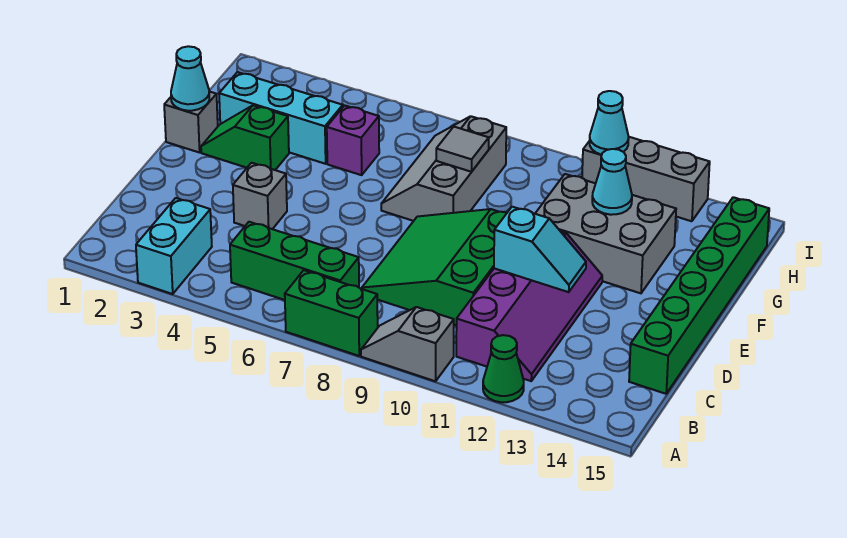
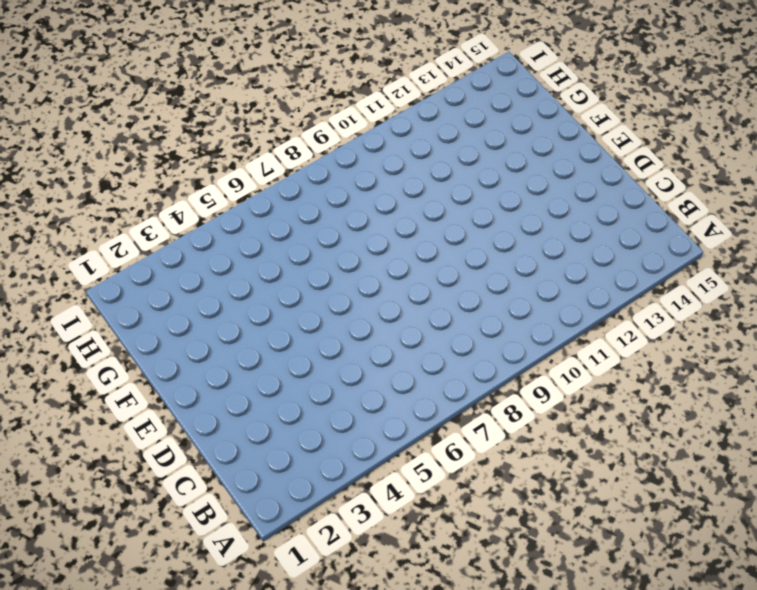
none -> cyan brick A3:B3 level 1
none -> green brick A7:A8 level 1
none -> grey slope A9:A10 level 1 top 10

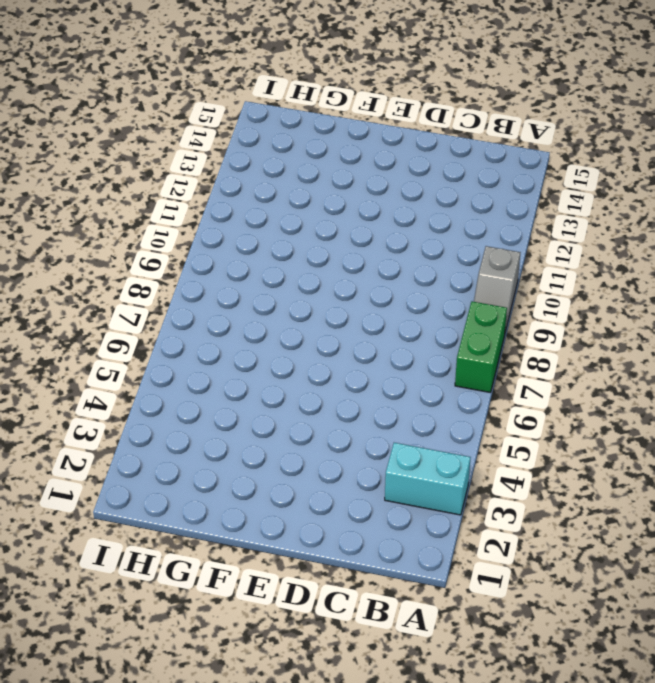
none -> green cone A12 level 1
none -> green brick B5:B7 level 1
none -> purple slope B11:E12 level 1 top 11

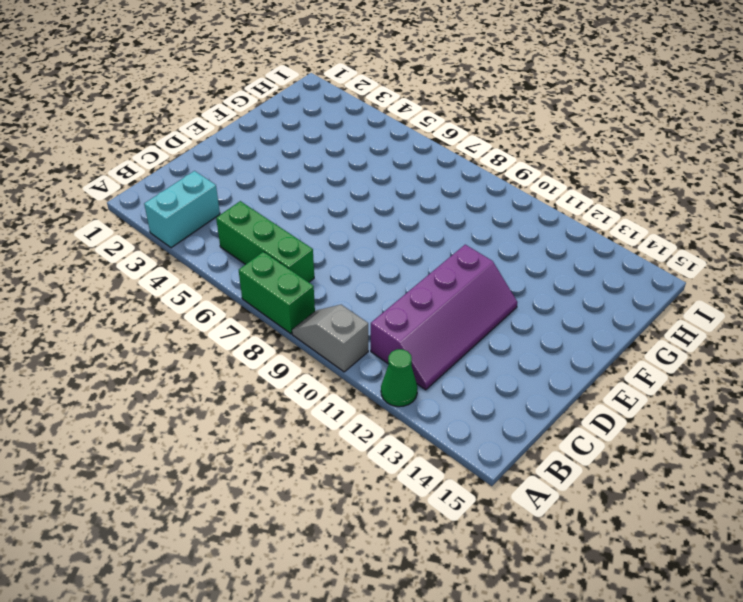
none -> green slope C8:E10 level 1 top 10
none -> green brick C15:H15 level 1
none -> grey brick D4 level 1

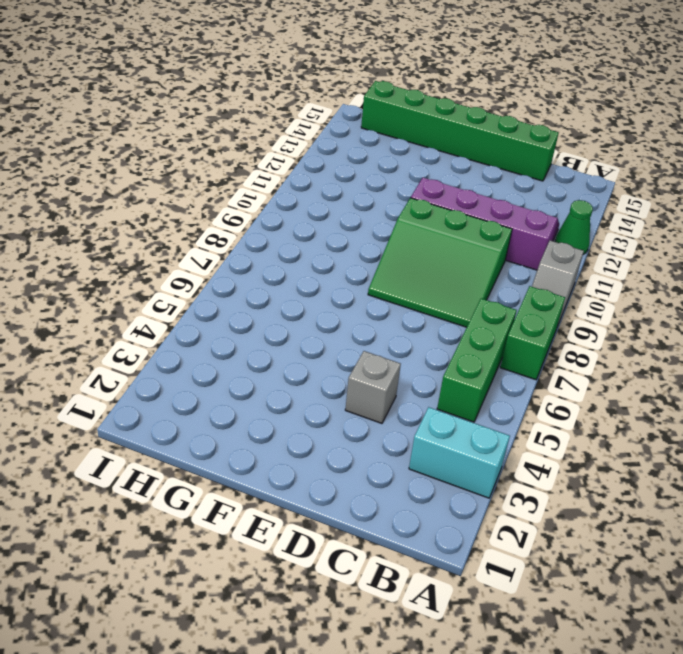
none -> grey brick F1 level 1
none -> green slope F2:F3 level 1 top 3
none -> grey slope F7:H8 level 1 top 8

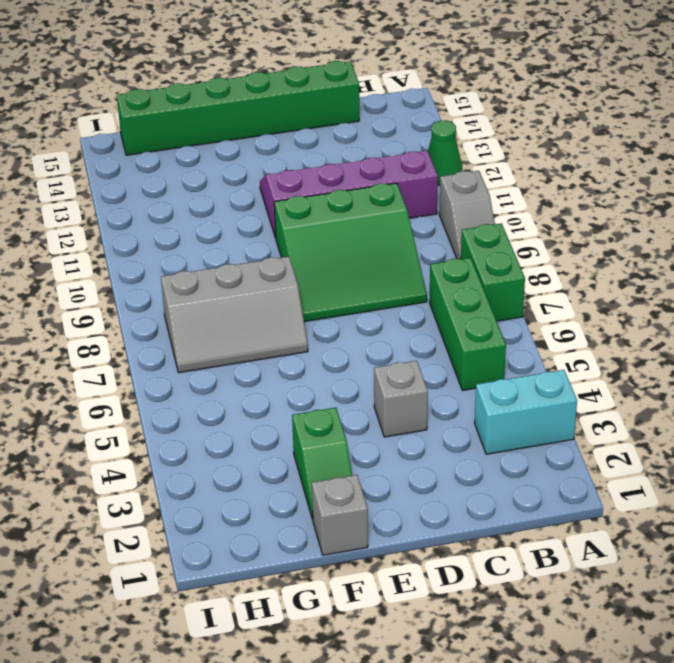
none -> grey brick F11:G13 level 1
none -> cyan brick G2:G4 level 1
none -> purple brick G5 level 1

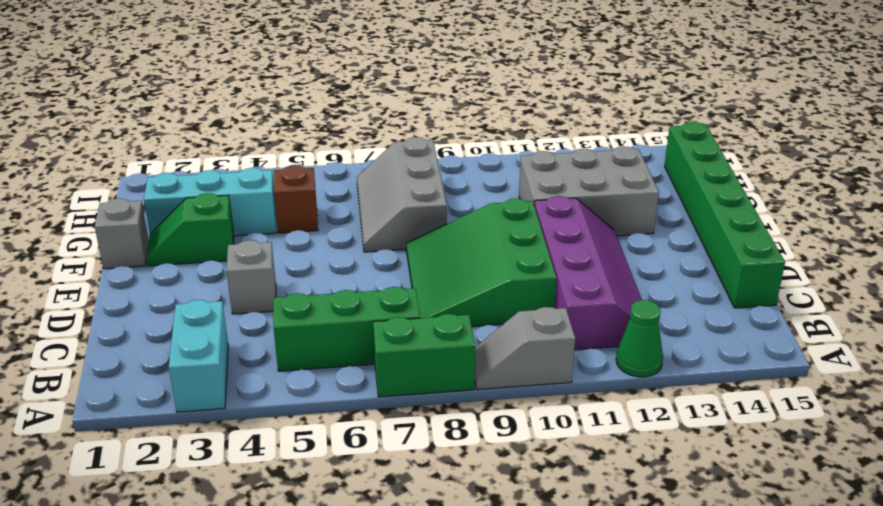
brown brick G5 level 1 -> purple brick G5 level 1
none -> grey brick I11:I13 level 1
none -> cyan slope D11:D12 level 2 top 11
none -> cyan cone F1 level 2

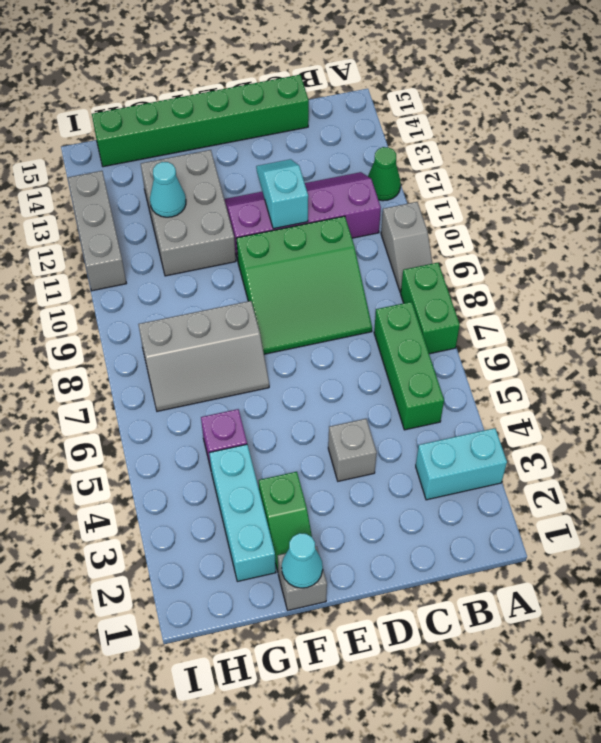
none -> grey tile G8 level 2
none -> cyan cone I11 level 2

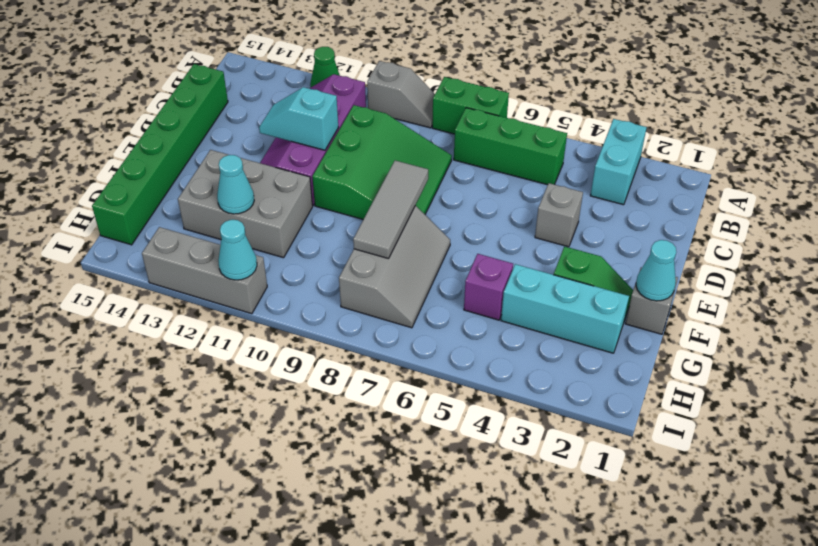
grey tile E8:G8 level 2 -> grey tile G8 level 2

